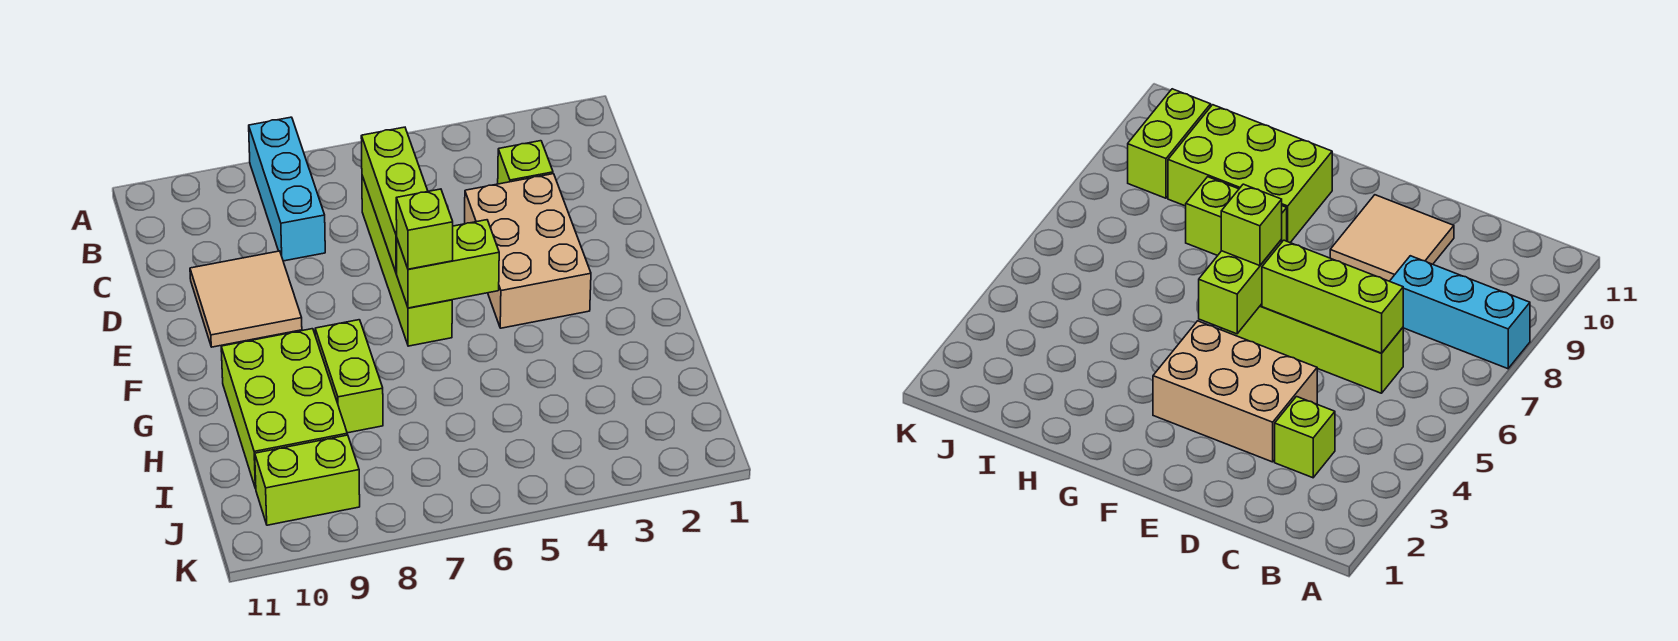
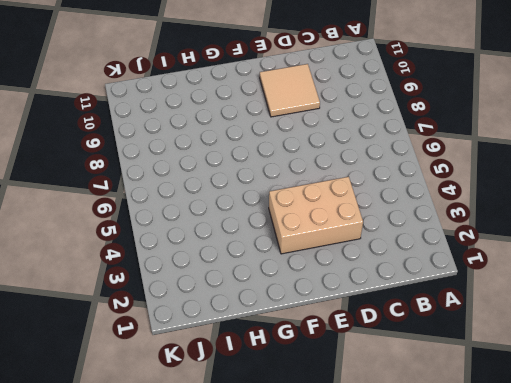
none -> cyan brick A8:C8 level 1
none -> lime brick C3 level 1

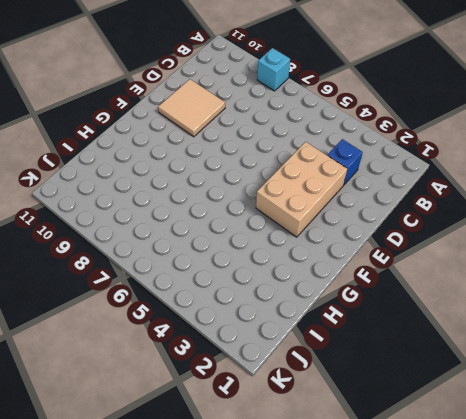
cyan brick A8 level 1 -> cyan brick A8:C8 level 1
blue brick C3 level 1 -> lime brick C3 level 1
none -> lime brick C6:F6 level 1
none -> lime brick G8:H8 level 1

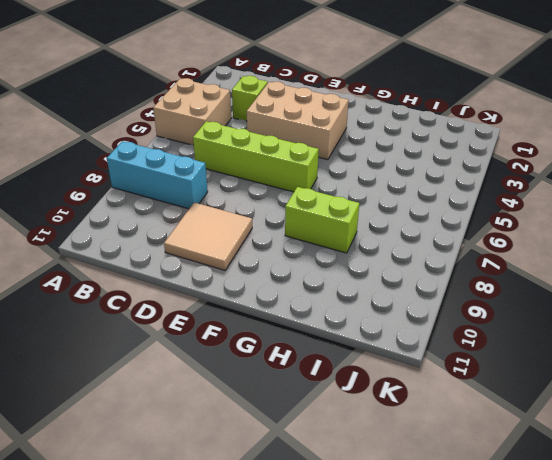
tan brick A4:B5 level 1 -> none
none -> lime brick G9:I10 level 1
none -> lime brick J9:J10 level 1

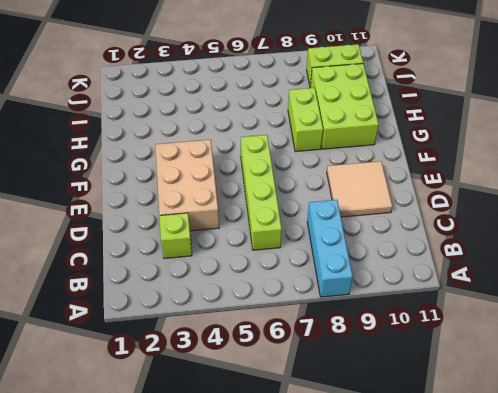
none -> lime brick C6:E6 level 2
none -> lime brick F5:F6 level 2

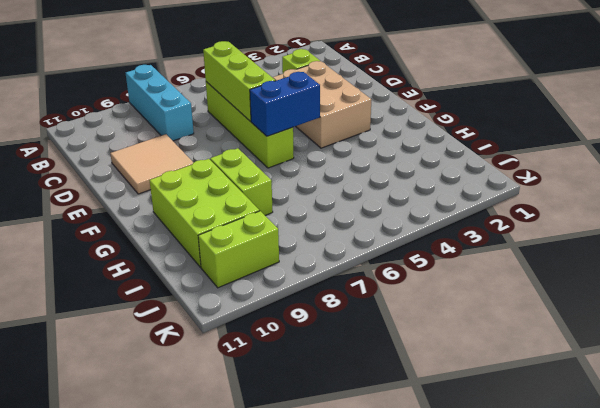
blue brick F5:F6 level 2 -> lime brick F5:F6 level 2
none -> lime brick F6 level 3

